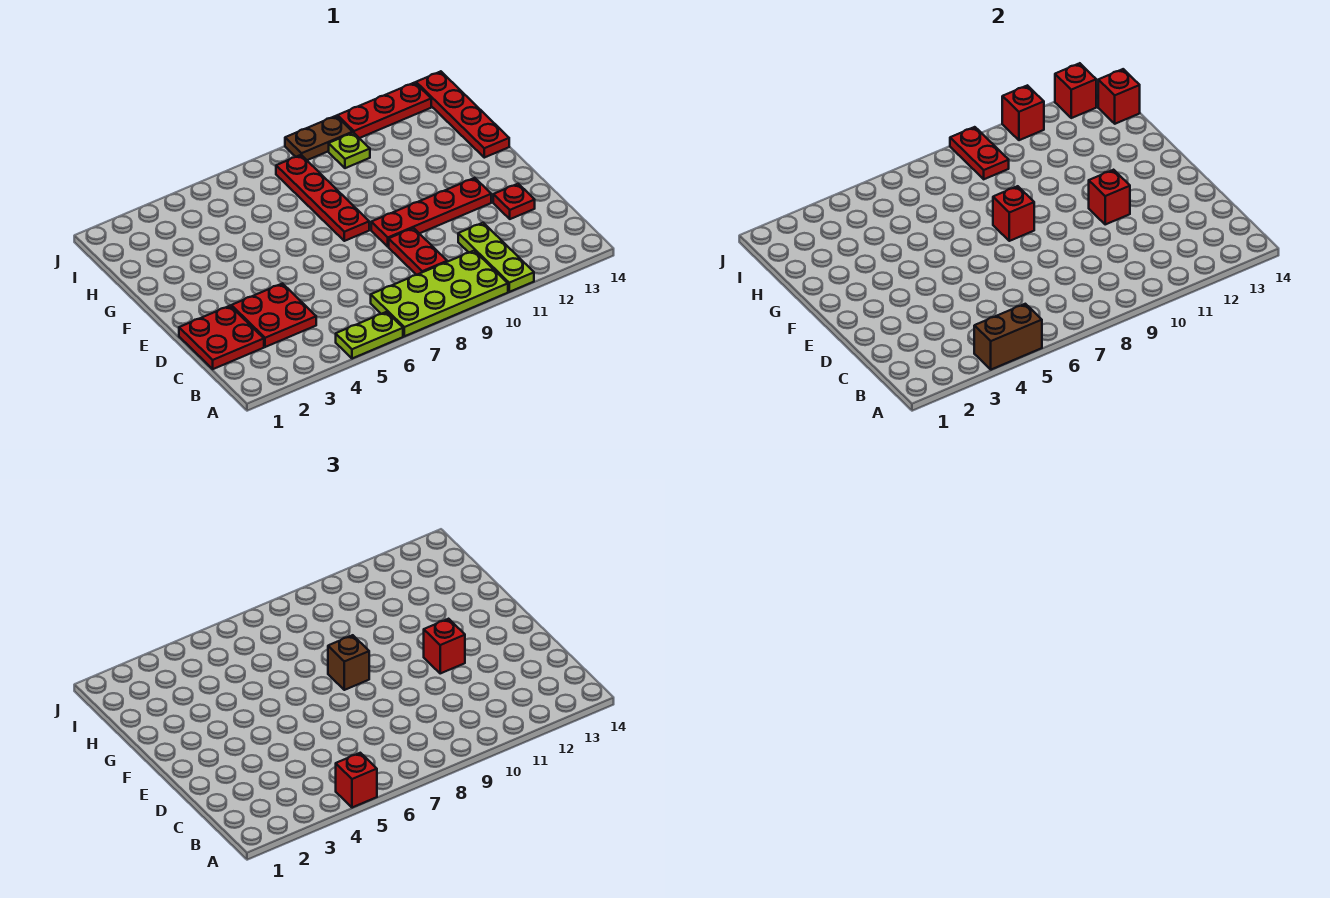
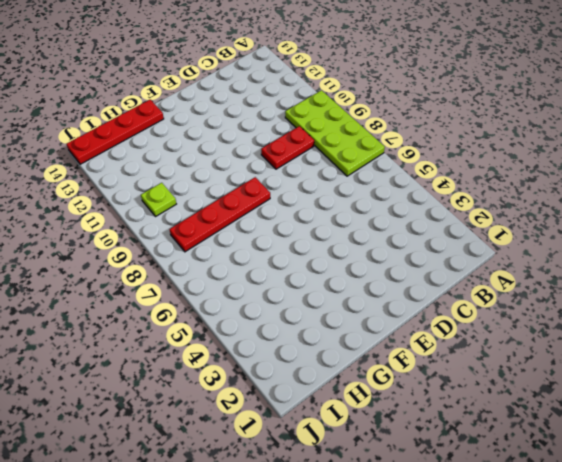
none -> lime plate A5:A6 level 1
none -> lime plate A11:C11 level 1
none -> red plate C1:D2 level 1

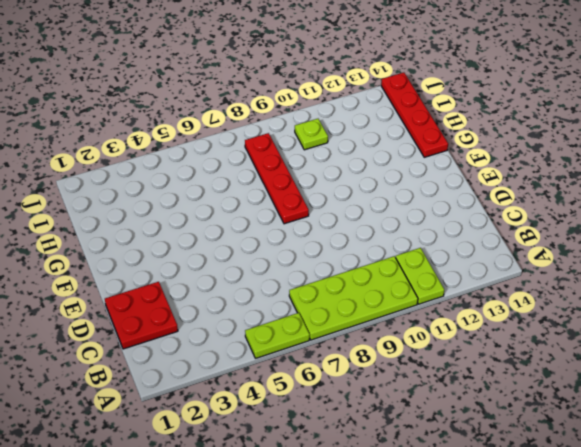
lime plate A11:B11 level 1 -> lime plate A11:C11 level 1
none -> red plate C3:D4 level 1
none -> red plate C9:D9 level 1
none -> red plate D13 level 1

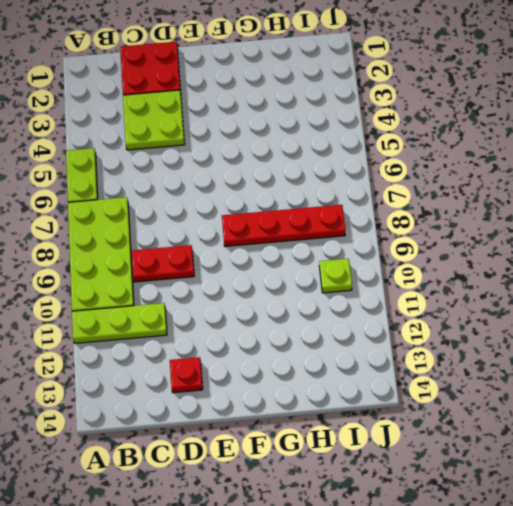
lime plate C3:D4 level 1 -> red plate C3:D4 level 1
none -> red plate E9:E12 level 1
none -> red plate G14:J14 level 1
none -> brown plate J9:J10 level 1

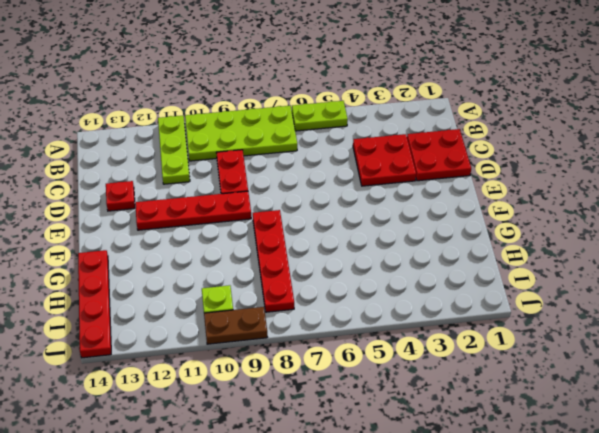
none -> red plate J11:J13 level 1
none -> brown brick A4:A5 level 2
none -> red brick E11 level 2

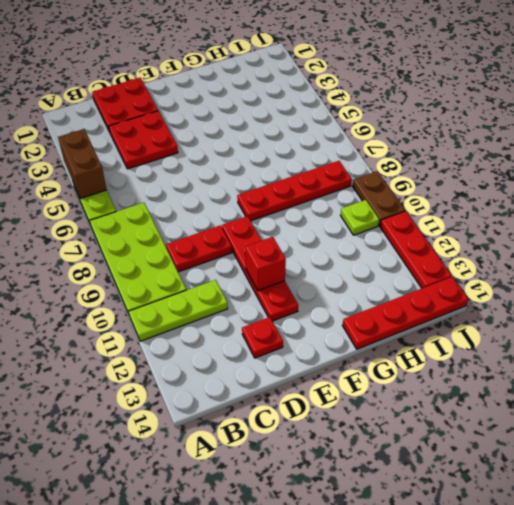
none -> red brick F8 level 2
none -> red plate I9:J9 level 2
none -> red brick I14 level 2

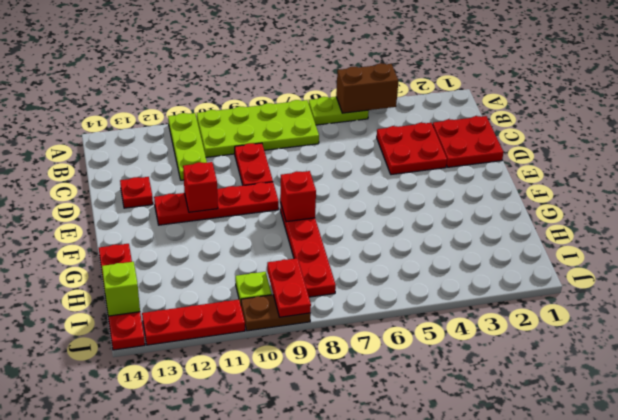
lime brick I14 level 2 -> red brick I14 level 2
none -> red brick J11 level 2
none -> red brick J13 level 2
none -> red brick A5 level 3

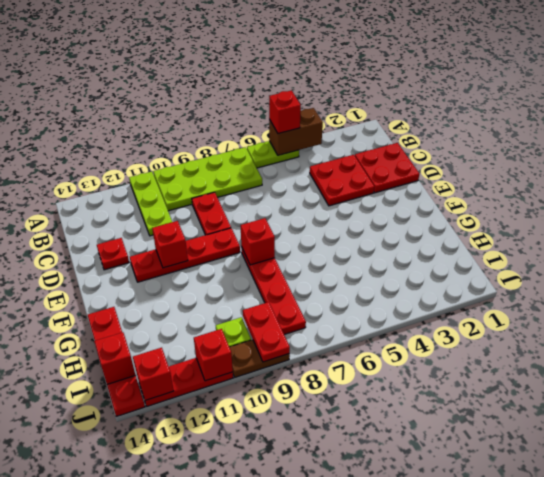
none -> red brick E11 level 3
none -> brown brick F8 level 3

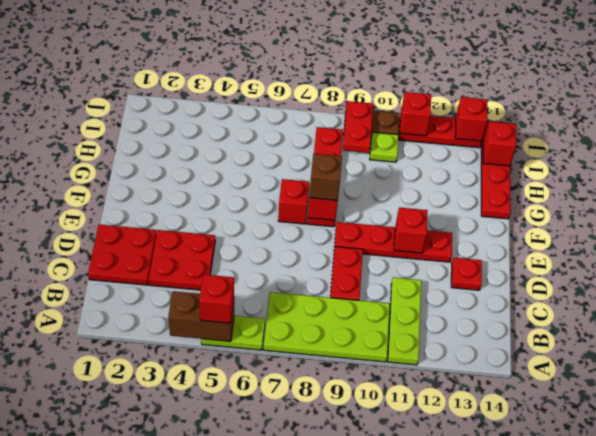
red brick F7 level 1 -> red brick E11 level 3

